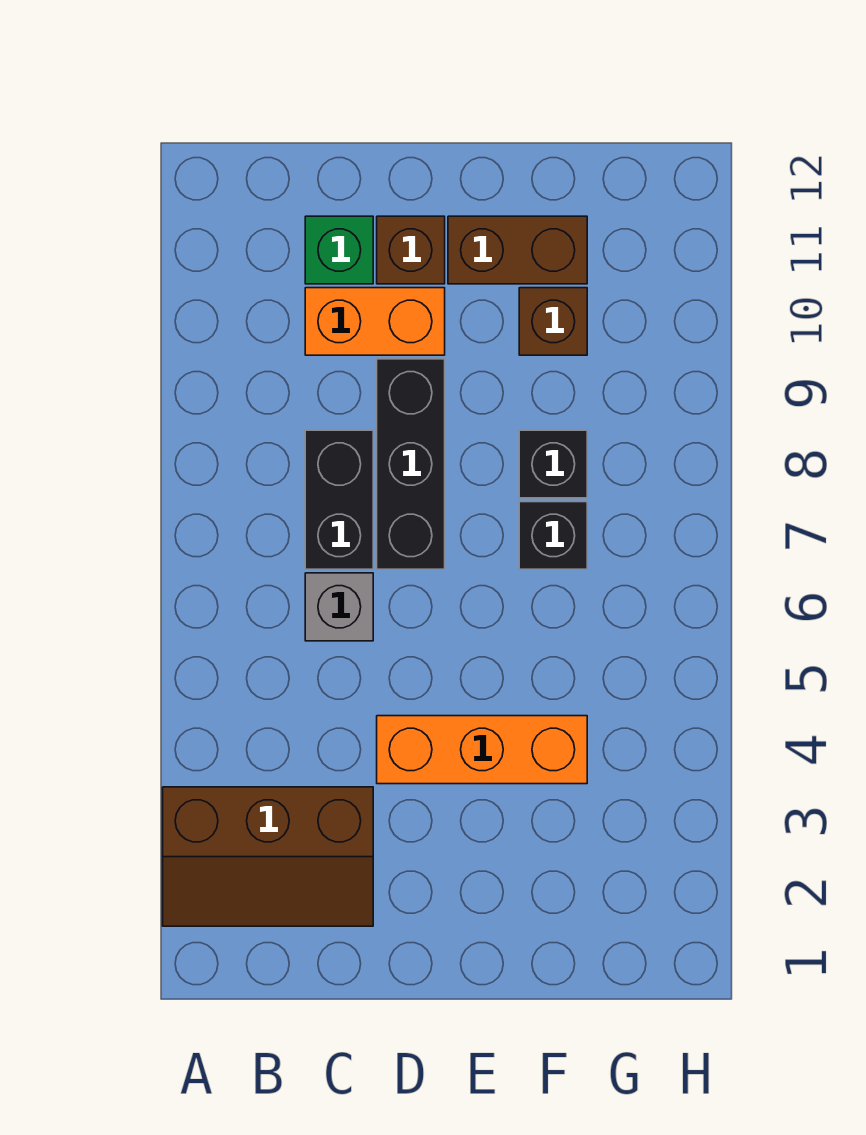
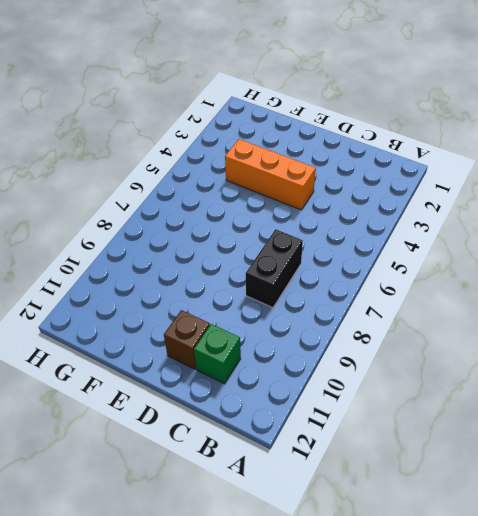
none -> brown slope A2:C3 level 1 top 3
none -> grey brick C6 level 1
none -> orange brick C10:D10 level 1

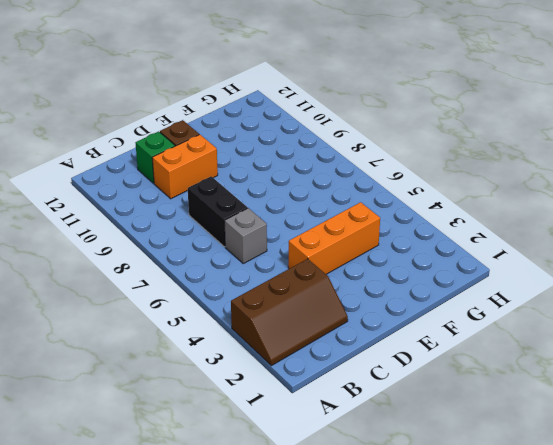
none -> black brick D7:D9 level 1
none -> brown brick E11:F11 level 1
none -> black brick F7 level 1

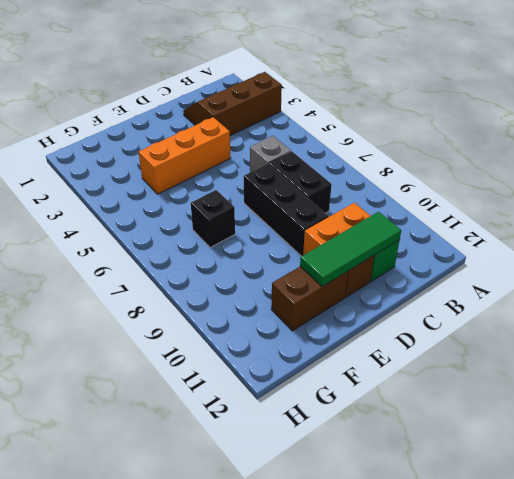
green tile C11:E11 level 2 -> none
none -> black brick F8 level 1
none -> brown brick F10 level 1

